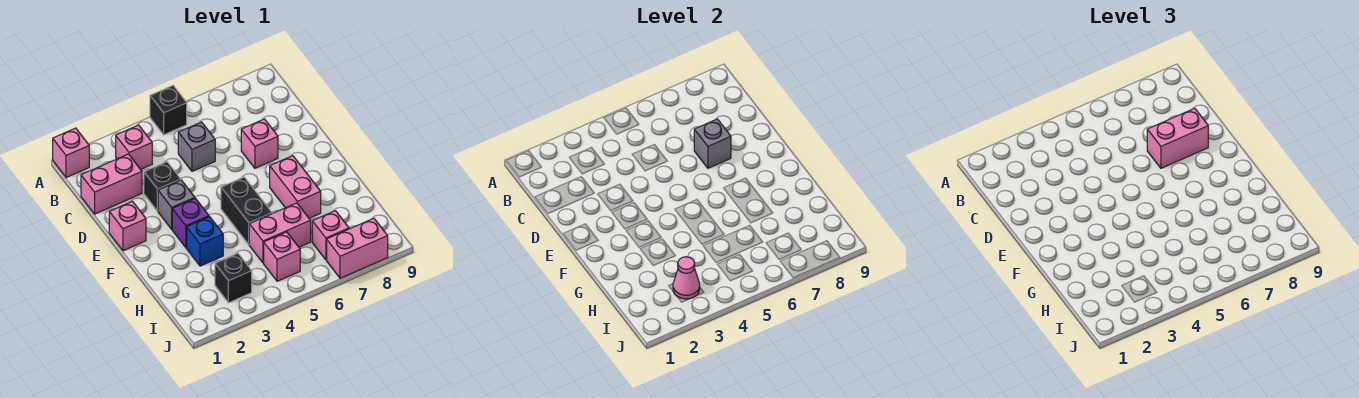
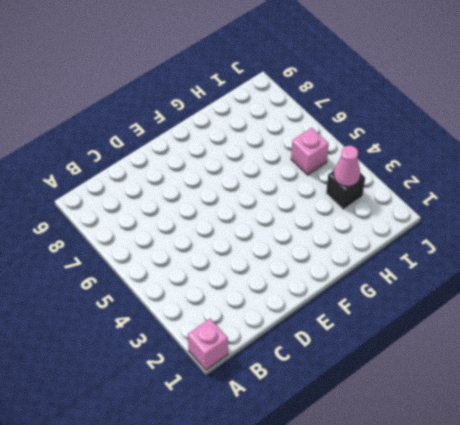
none -> black brick A5 level 1
none -> pink brick B3 level 1
none -> pink brick C1:C2 level 1

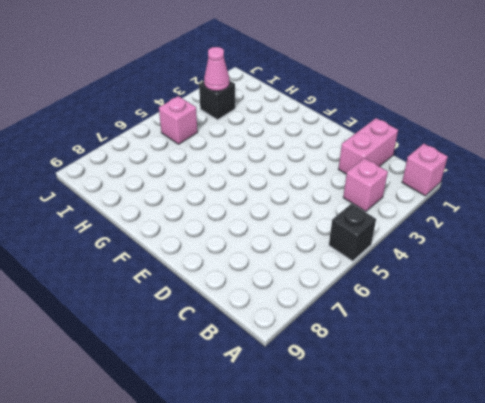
none -> grey brick C5 level 1
none -> black brick D3 level 1
none -> pink brick D7 level 1

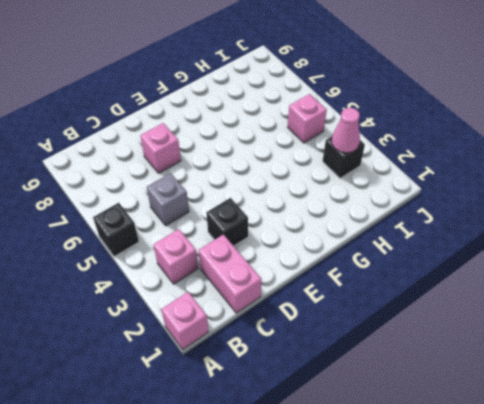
none -> pink brick E1 level 1
none -> grey brick E3 level 1
none -> purple brick F3 level 1

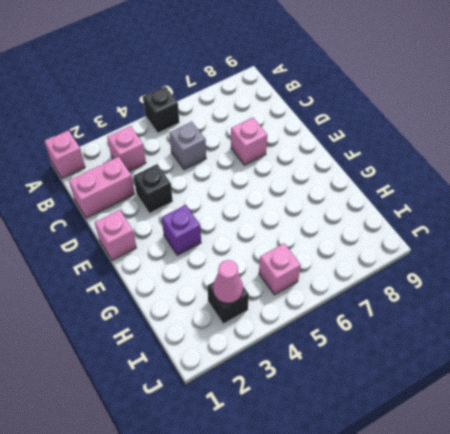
none -> grey brick E3 level 1
none -> black brick F5:G5 level 1
none -> pink brick F7:G7 level 1

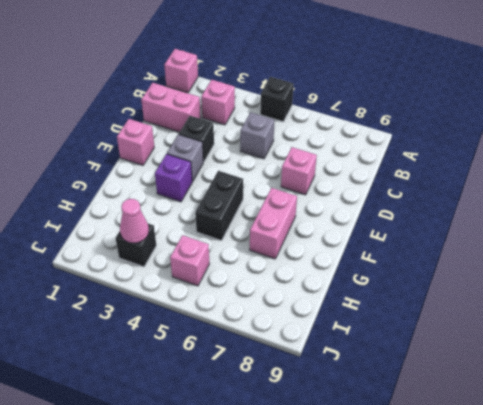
none -> blue brick G3 level 1
none -> pink brick H5:H6 level 1
none -> pink brick I7 level 1

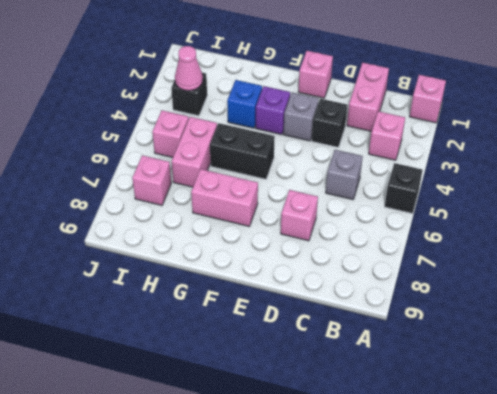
none -> pink brick J7:J8 level 1
none -> grey brick D7 level 2
none -> pink brick D7:D8 level 3

